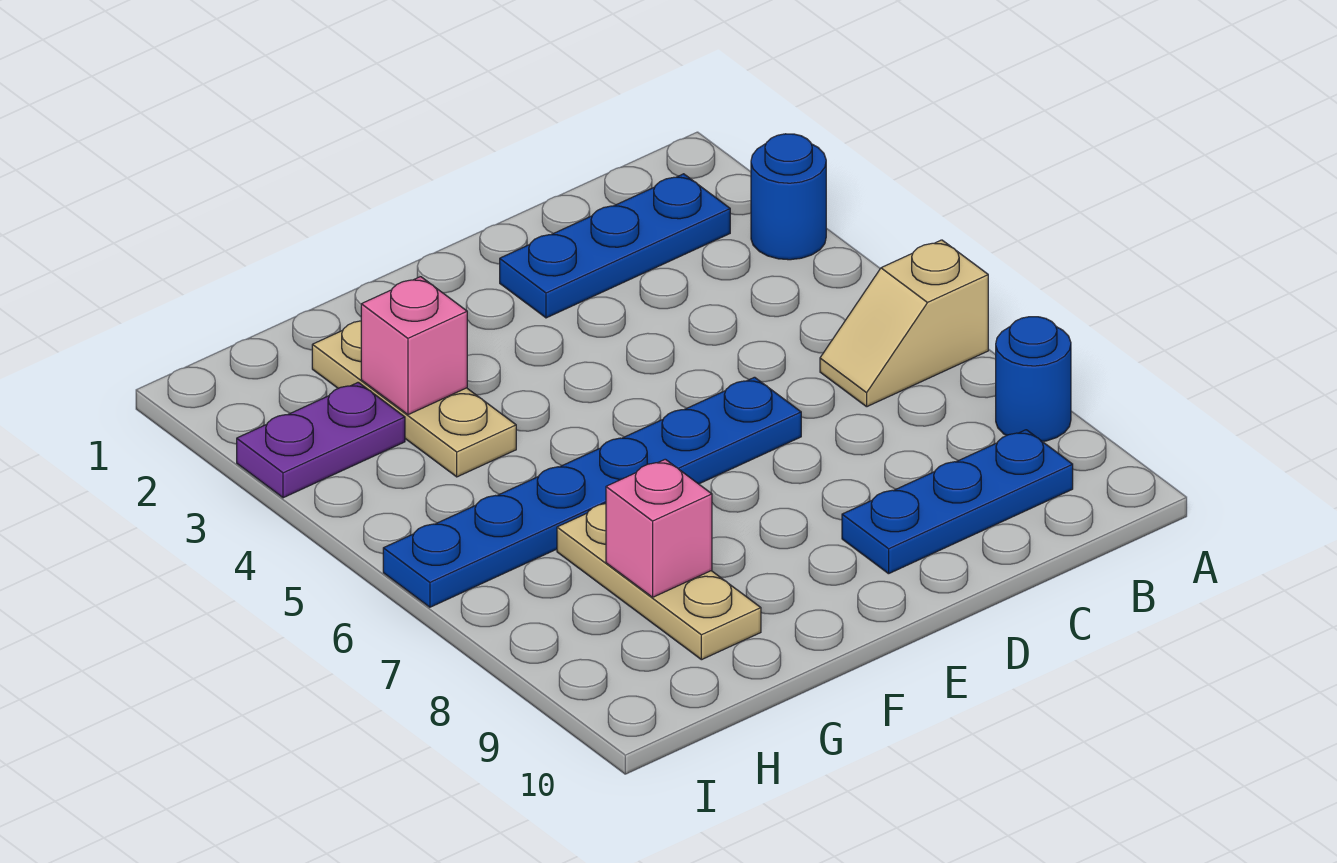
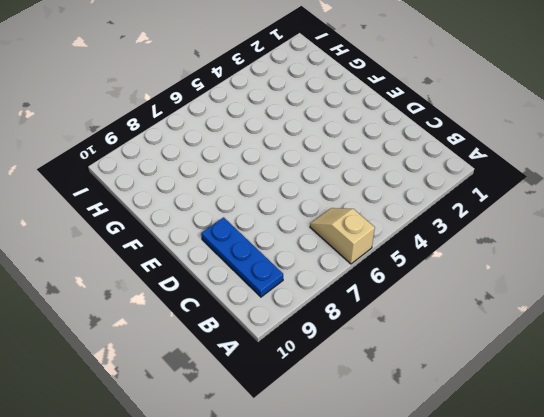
none -> blue round brick A3 level 1
none -> blue round brick A8 level 1

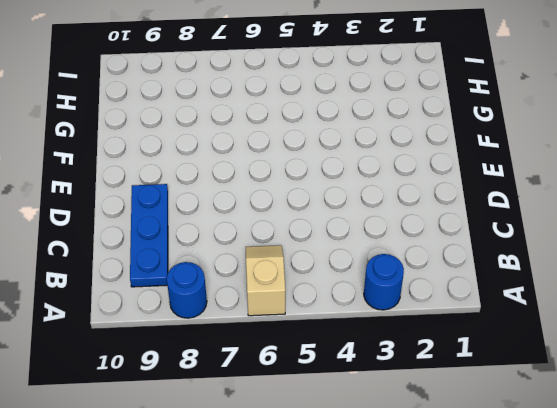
none -> blue plate B2:D2 level 1
none -> blue plate D6:I6 level 1

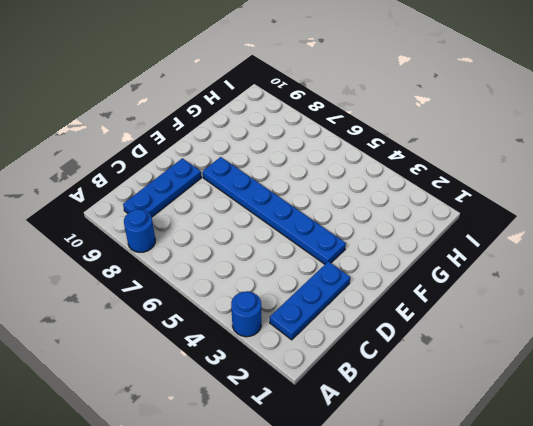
blue plate E3:E8 level 1 -> blue plate D6:I6 level 1
none -> tan slope A6:B6 level 1 top A
none -> tan plate G2:G4 level 1

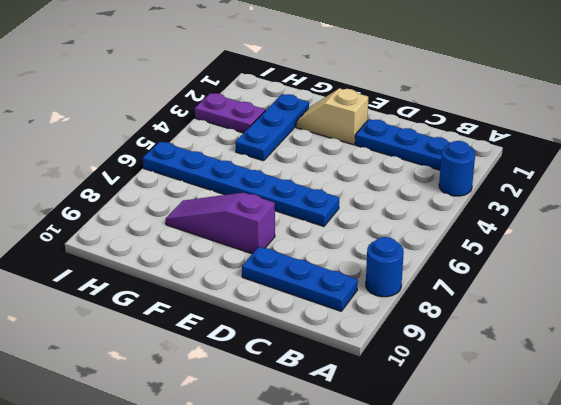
tan slope E2:F2 level 1 top E -> tan slope A6:B6 level 1 top A
purple slope E8:G8 level 1 top E -> tan plate G7:G9 level 1
blue plate G2:G4 level 1 -> tan plate G2:G4 level 1
none -> pink brick G3 level 2
none -> pink brick G8 level 2

